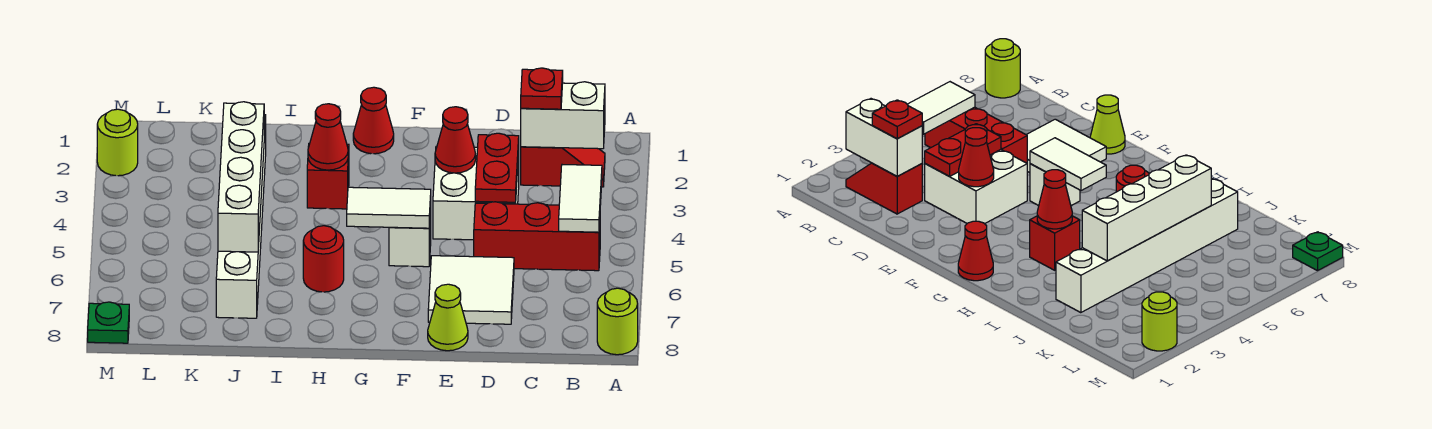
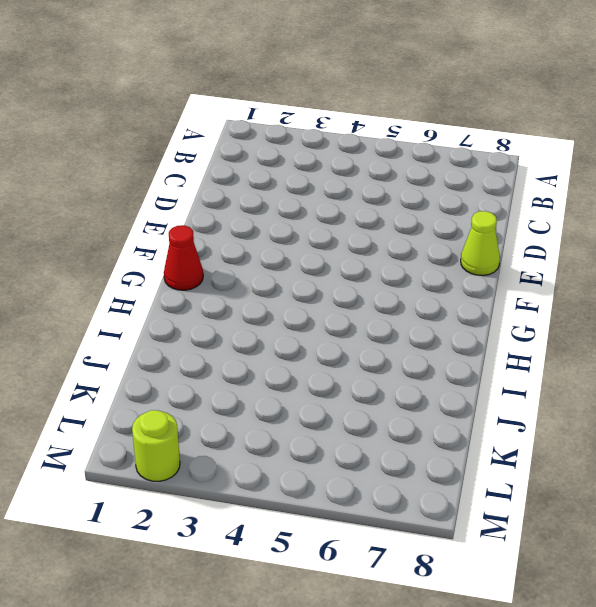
none -> lime round brick A8 level 1
none -> red slope B2:C2 level 1 top C
none -> red brick B5:D5 level 1

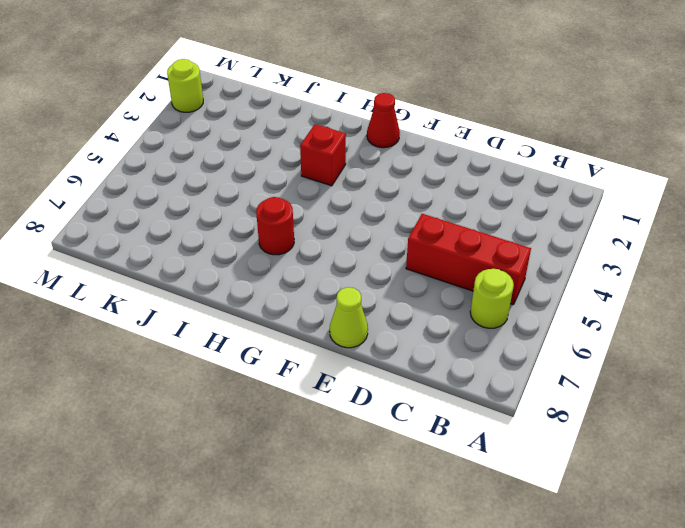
lime round brick B6 level 1 -> lime round brick A8 level 1
none -> red slope B2:C2 level 1 top C
none -> white brick D3:E4 level 1
none -> white tile D6:E7 level 1

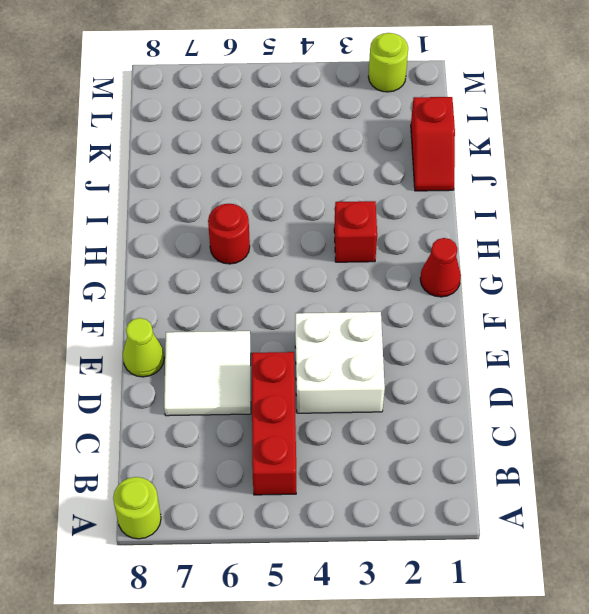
red slope J1:K1 level 1 top K -> red slope B2:C2 level 1 top C
none -> white brick F5 level 1
none -> white brick J2:J7 level 1
none -> green plate M8 level 1

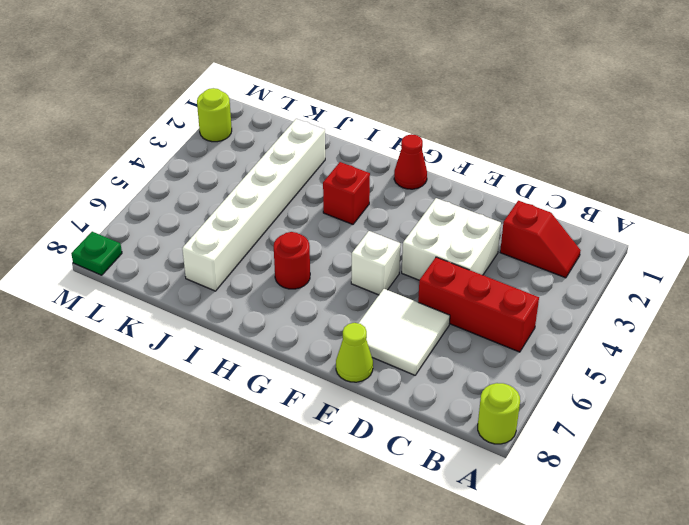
none -> white brick B2:C2 level 2
none -> white tile B4:B5 level 2
none -> red plate D3:D4 level 2

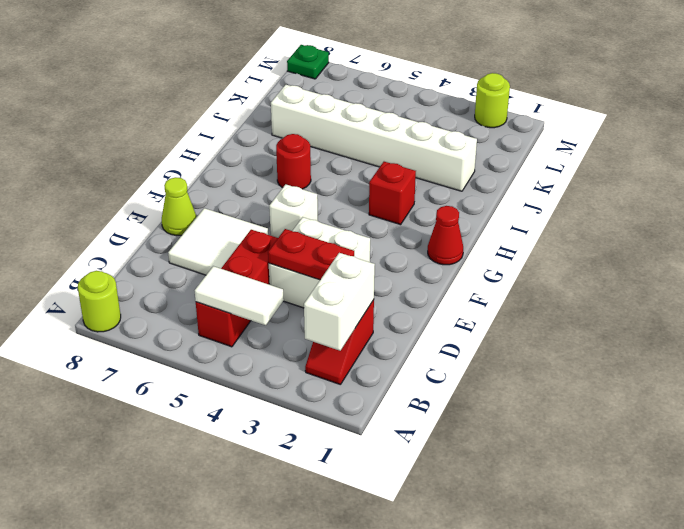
none -> red cone E3 level 2
none -> white tile F5:G5 level 2
none -> red cone H3 level 2

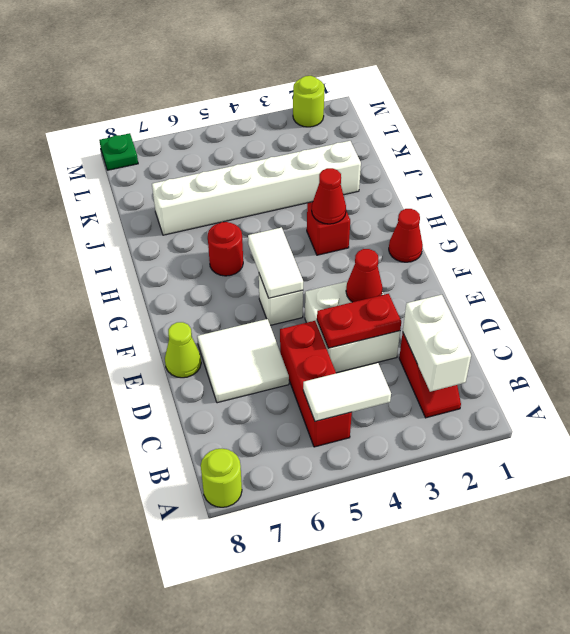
none -> white brick J3:J6 level 2
none -> red plate C2 level 3

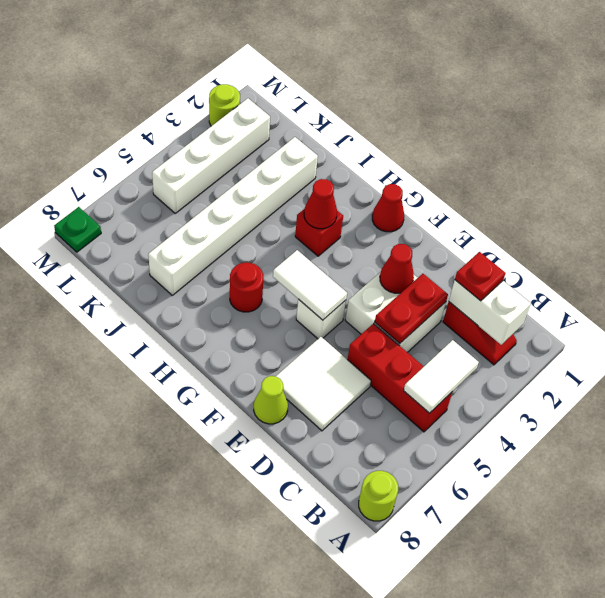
white brick L2:L5 level 1 -> white brick J3:J6 level 2

